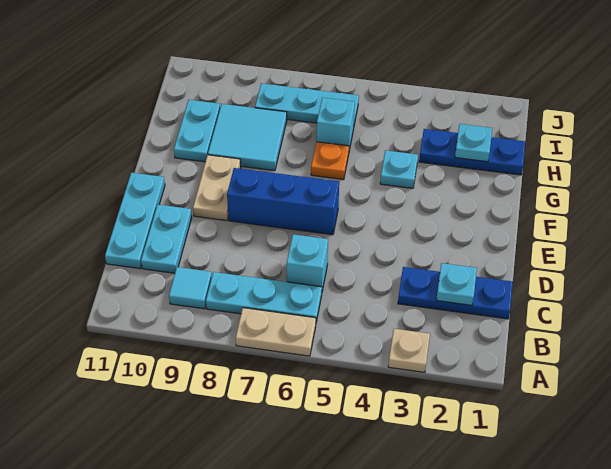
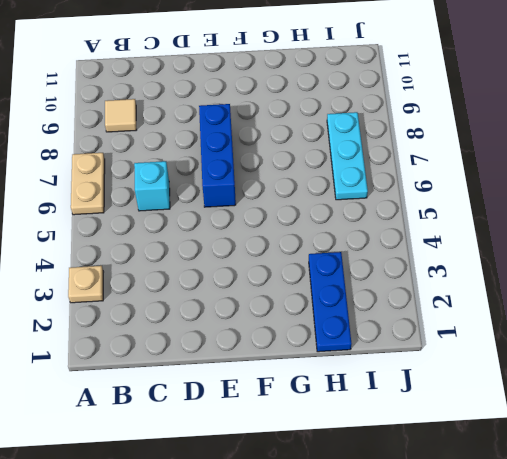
tan tile B9 level 1 -> cyan tile B9 level 1
none -> cyan plate B6:B8 level 1
none -> blue plate C1:C3 level 1
none -> cyan plate C10:D10 level 1

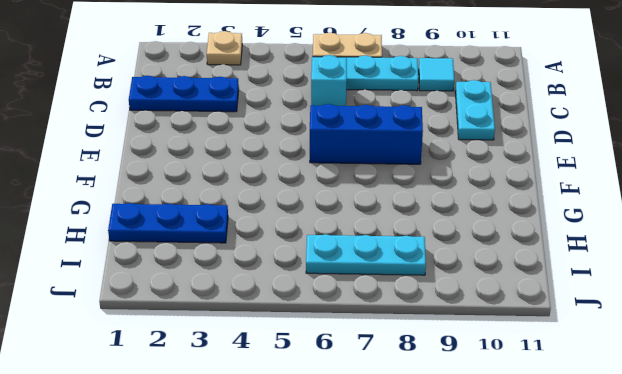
none -> cyan plate C11:E11 level 1
none -> tan plate E9:F9 level 1
none -> cyan plate G4 level 1

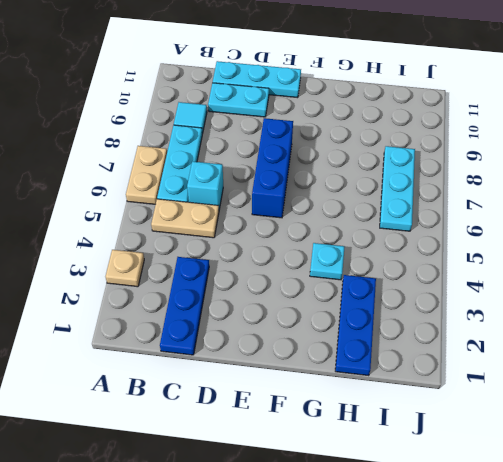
tan plate B5:C5 level 1 -> tan plate E9:F9 level 1
none -> orange plate G6 level 1
none -> cyan tile G8:H9 level 1
none -> cyan plate G10:H10 level 1

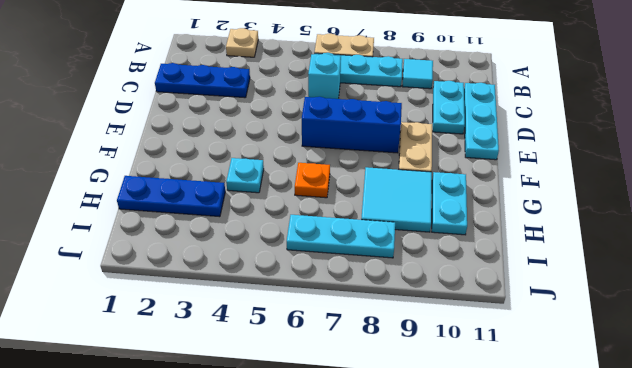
none -> cyan brick H6 level 1
none -> cyan plate C2 level 2
none -> cyan plate H2 level 2

